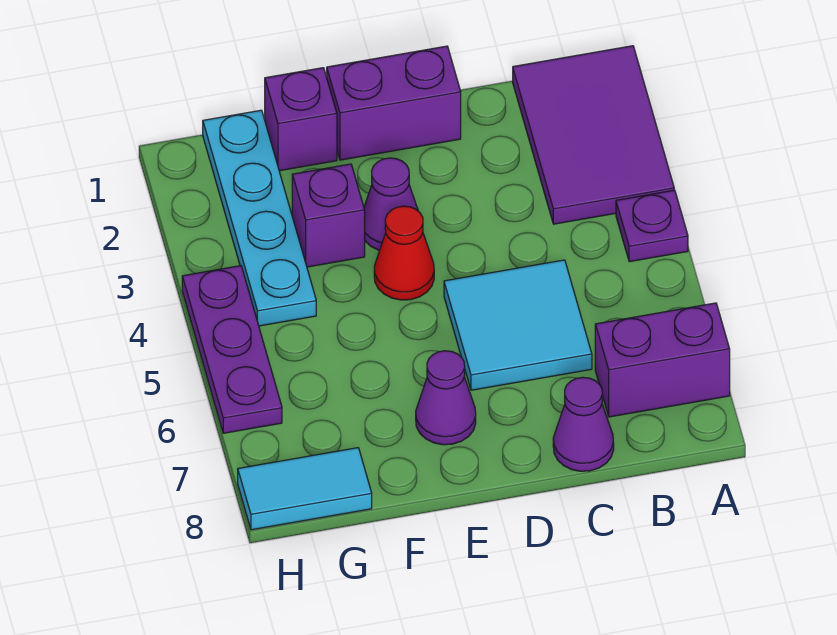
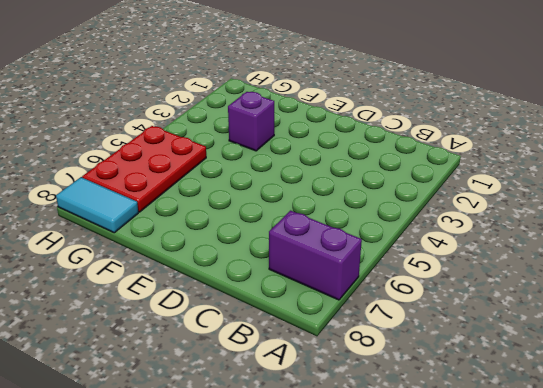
red plate G5:H7 level 1 -> purple plate H4:H6 level 1
none -> purple tile A1:B3 level 1
none -> purple plate A4 level 1
none -> cyan tile C5:D6 level 1

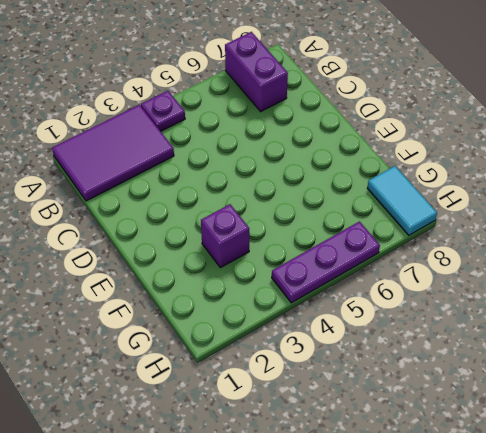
none -> cyan tile C5:D6 level 1
none -> purple cone C8 level 1
none -> purple brick D1:E1 level 1

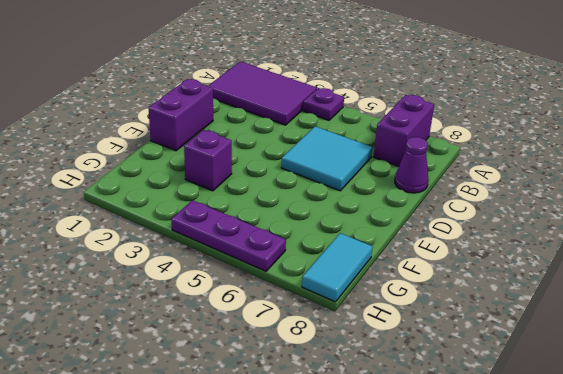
none -> purple cone E3 level 1
none -> red cone E4 level 1
none -> purple cone E7 level 1

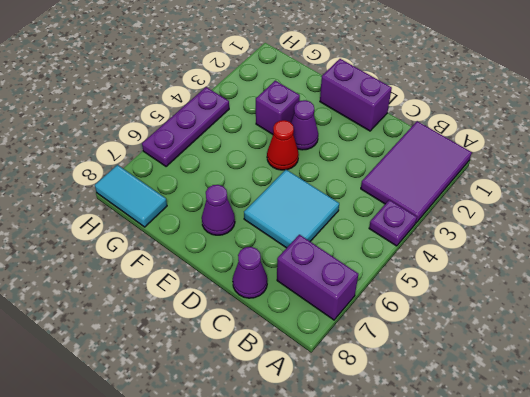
none -> purple brick F1 level 1
none -> cyan plate G1:G4 level 1

